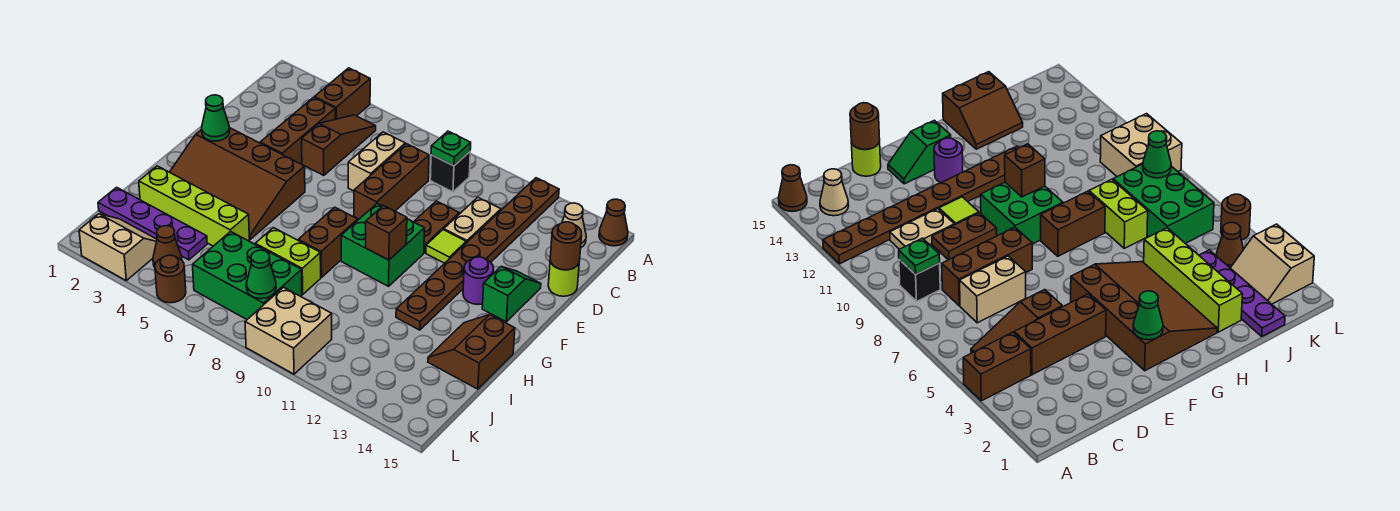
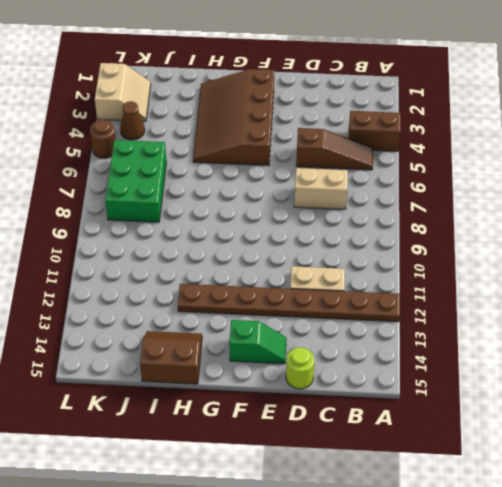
none -> brown cone A15 level 1
none -> black brick B9 level 1
none -> tan cone B14 level 1
none -> brown brick C4:E4 level 1

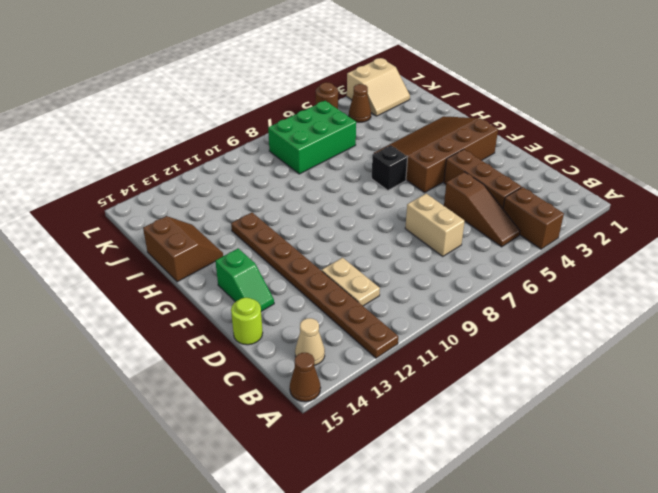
black brick G6 level 1 -> black brick B9 level 1
none -> brown brick C8:E8 level 1
none -> brown plate D10:E10 level 1
none -> lime tile E11 level 1
none -> green brick F9:G10 level 1

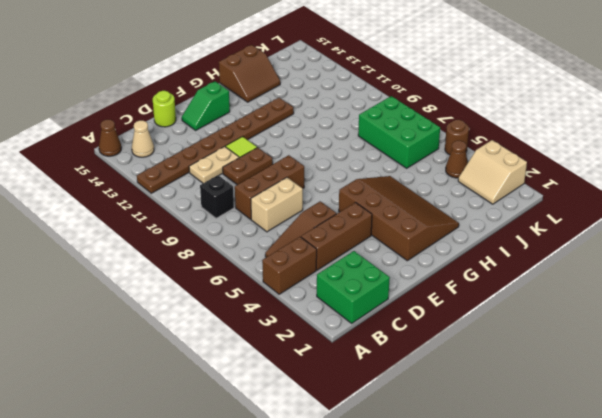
green brick B1:C2 level 1 -> green brick F9:G10 level 1
none -> purple round brick F13 level 1
none -> brown brick G8:H8 level 1
none -> lime brick I2:I5 level 1
none -> lime brick I7:I8 level 1

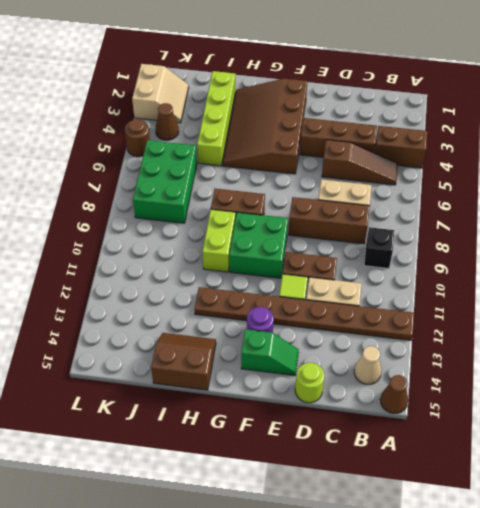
lime brick H9:H10 level 1 -> lime brick I7:I8 level 1
none -> purple plate J1:J4 level 1
none -> tan brick K9:L10 level 1
none -> green plate B9 level 2
none -> brown round brick D15 level 2

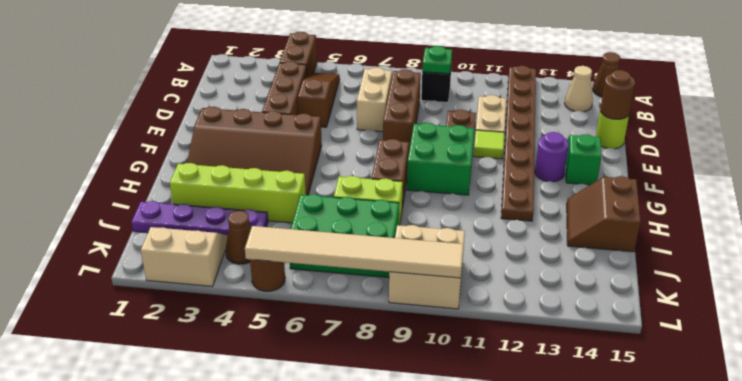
tan tile L5:L10 level 2 -> none
none -> green cone F2 level 2
none -> brown brick G10 level 2
none -> green cone K8 level 2

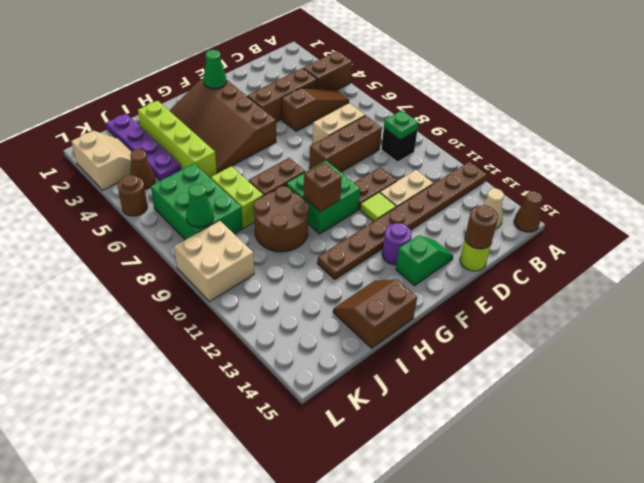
brown round brick H9:I10 level 1 -> none

